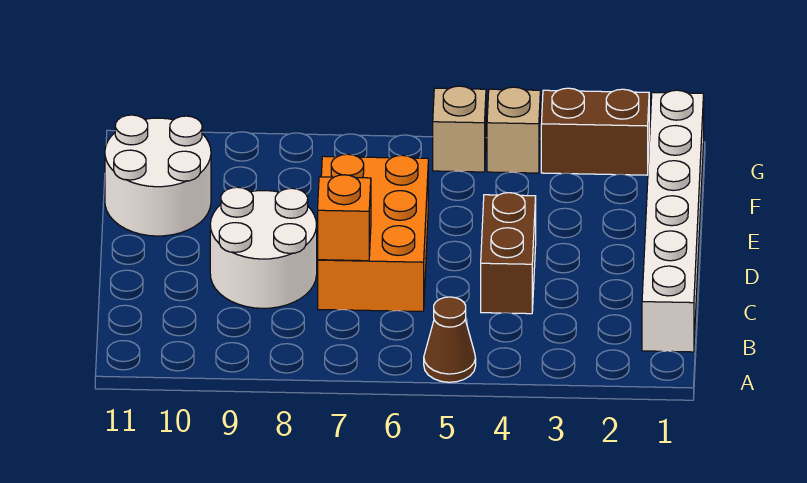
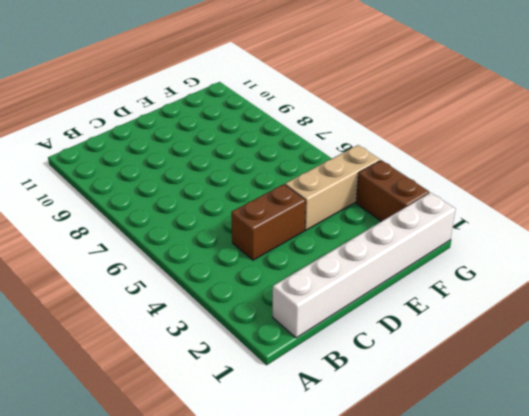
tan brick E4:G4 level 1 -> tan brick G4 level 1
none -> brown cone A5 level 1
none -> orange brick C6:E7 level 1

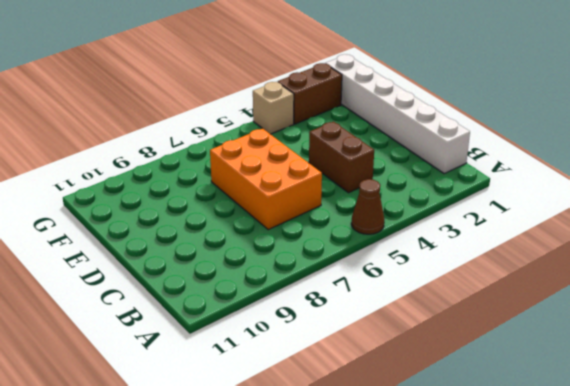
none -> white round brick C8:D9 level 1
none -> white round brick E10:F11 level 1

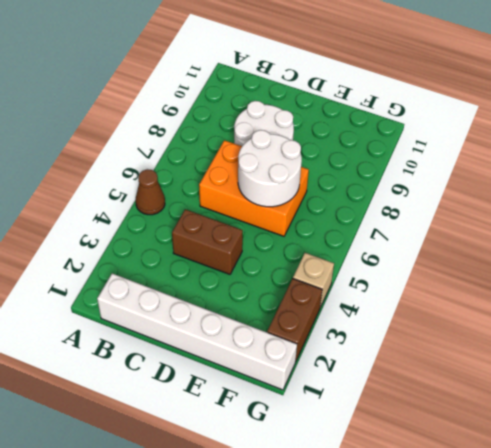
white round brick D6:E7 level 2 -> white round brick E10:F11 level 1
none -> tan brick G5 level 1
none -> orange brick C7 level 2

